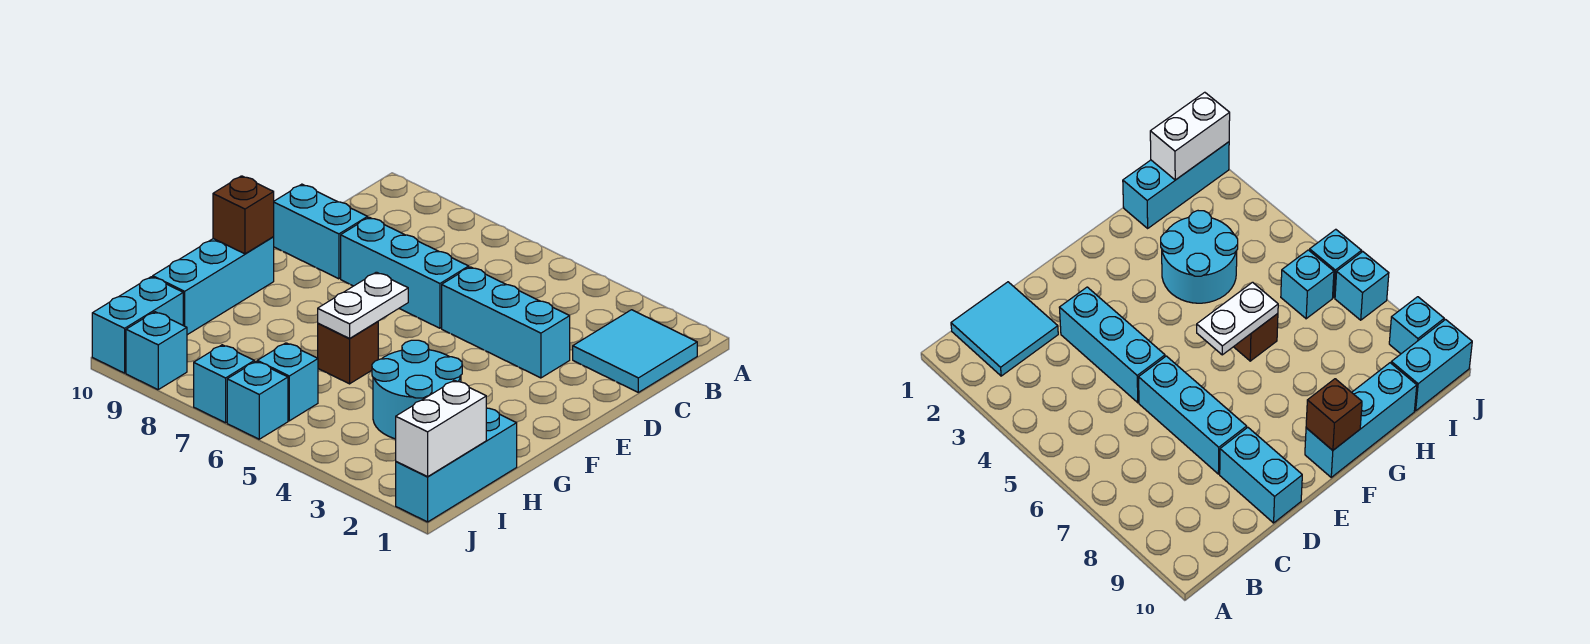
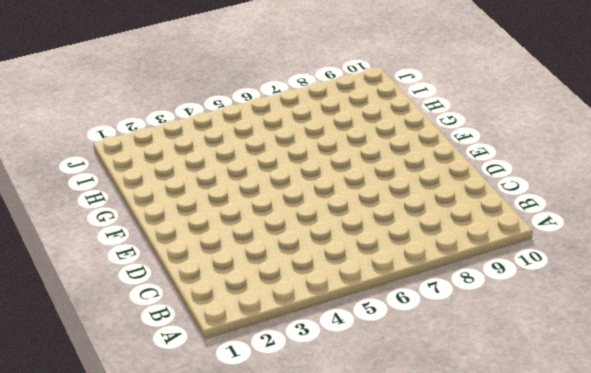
none -> cyan tile B1:C2 level 1
none -> cyan brick D3:D5 level 1
none -> cyan brick D6:D8 level 1

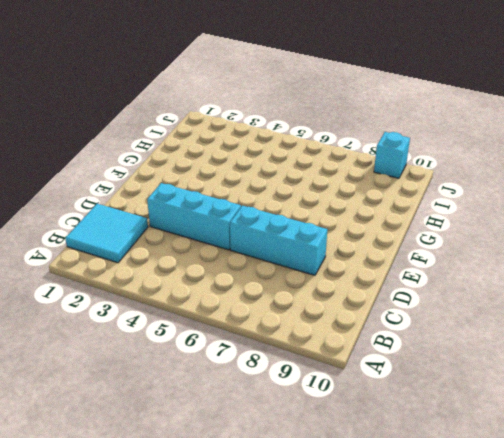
none -> cyan brick D9:D10 level 1
none -> cyan brick F10:H10 level 1
none -> cyan round brick G3:H4 level 1

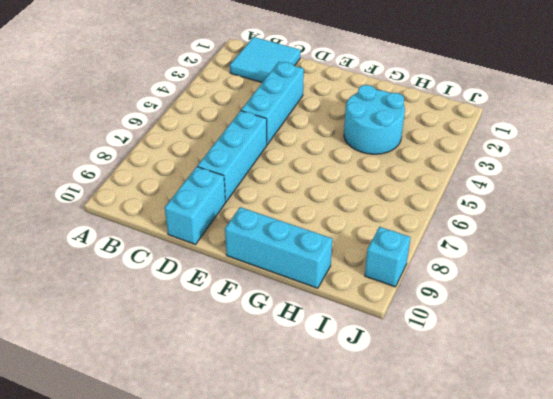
none -> brown brick G6 level 1
none -> cyan brick H1:J1 level 1
none -> cyan brick I6 level 1

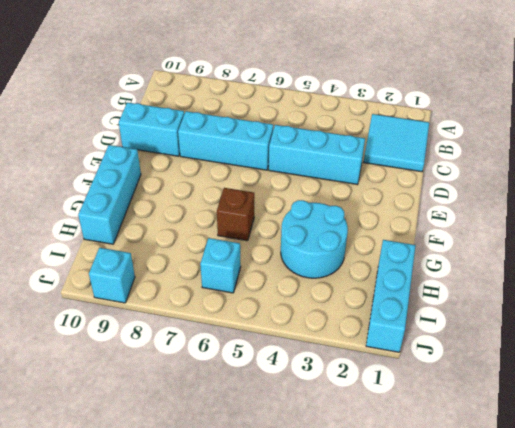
none -> cyan brick I10:J10 level 1
none -> cyan brick J6 level 1
none -> cyan brick J7 level 1

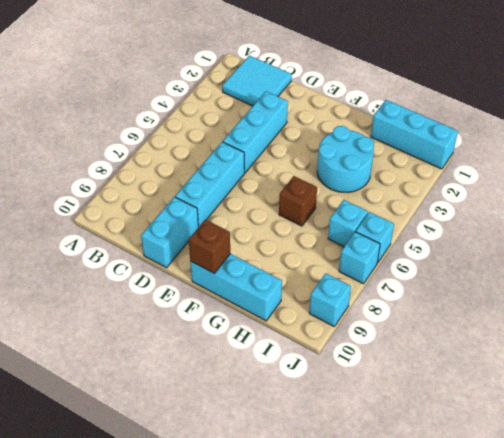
none -> cyan brick I10:J10 level 1
none -> white plate F6:G6 level 2
none -> white brick I1:J1 level 2

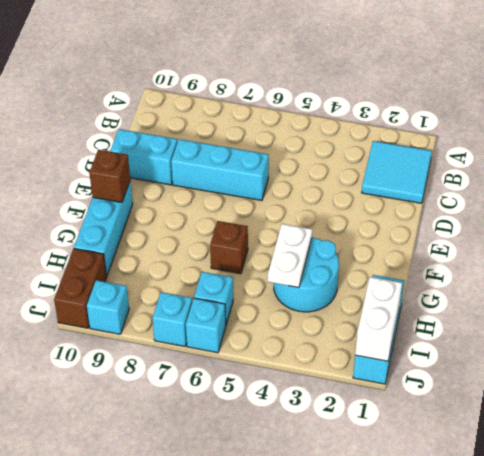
white plate G4:H4 level 2 -> white plate F6:G6 level 2
brown brick I10:J10 level 1 -> cyan brick I10:J10 level 1
none -> cyan brick D3:D5 level 1

